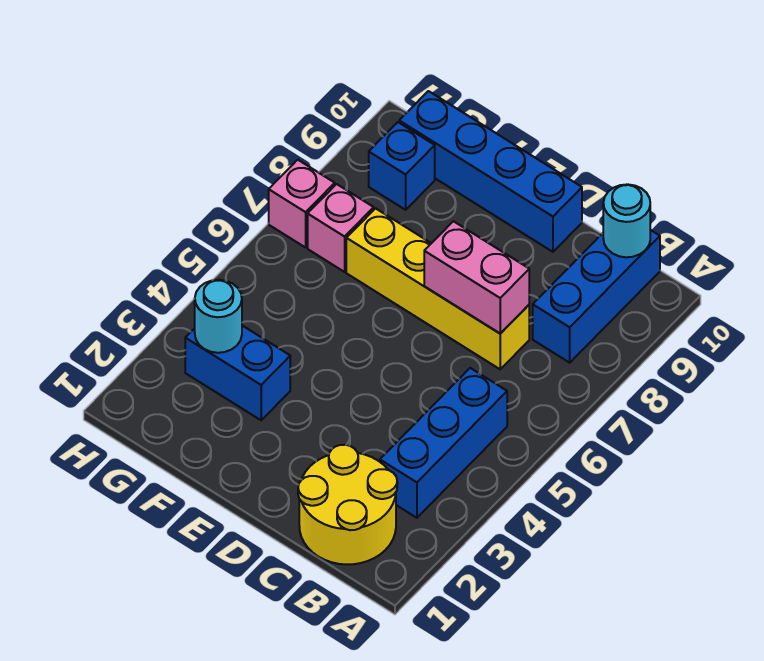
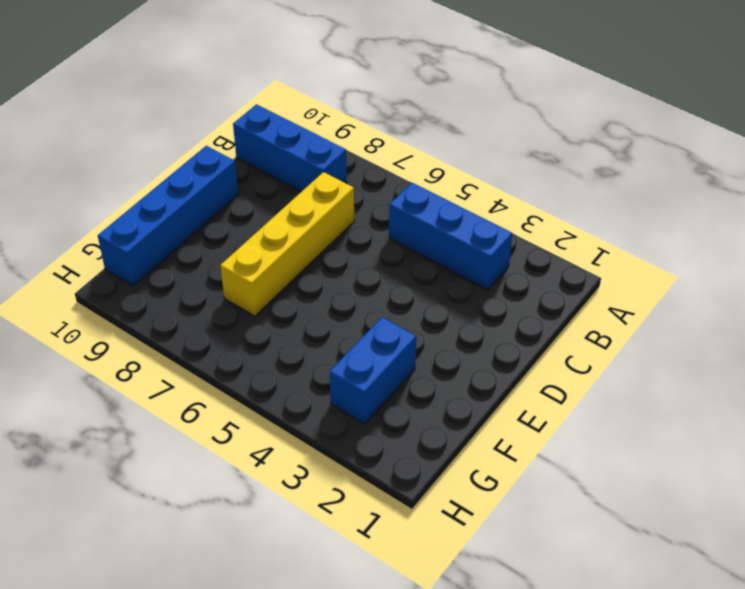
none -> yellow round brick B1:C2 level 1
none -> pink brick G7 level 1
none -> blue brick G9 level 1

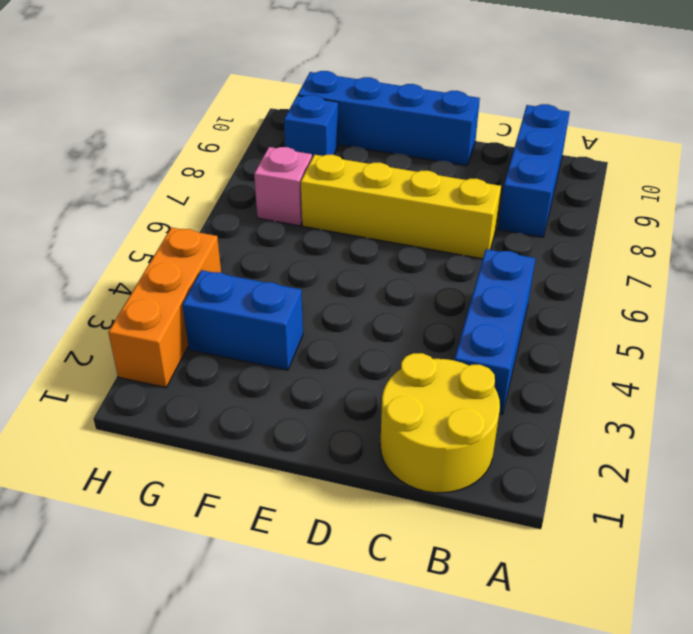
orange brick H2:H4 level 1 -> none
none -> pink brick H7 level 1
none -> cyan round brick B10 level 2
none -> pink brick C7:D7 level 2

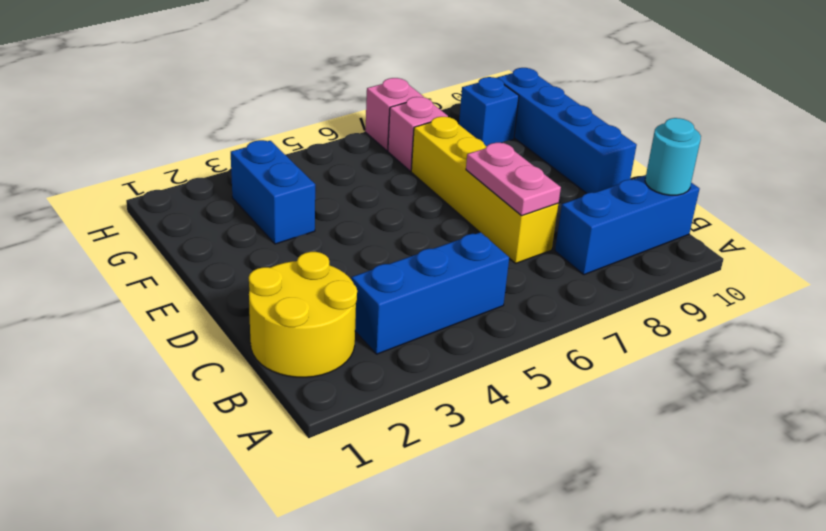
pink plate C7:D7 level 2 -> pink brick C7:D7 level 2
none -> cyan round brick G3 level 2

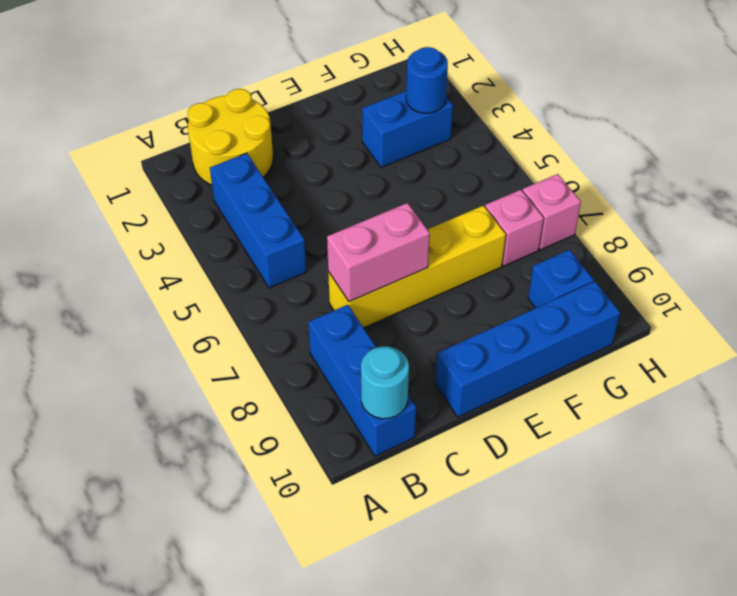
blue round brick G3 level 2 -> cyan round brick G3 level 2

